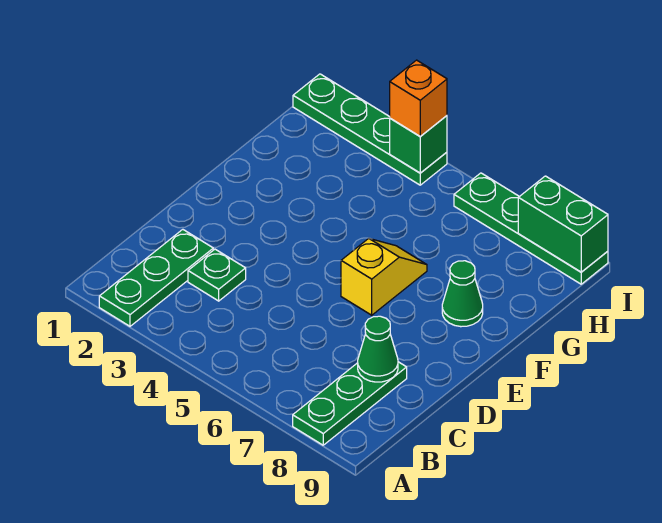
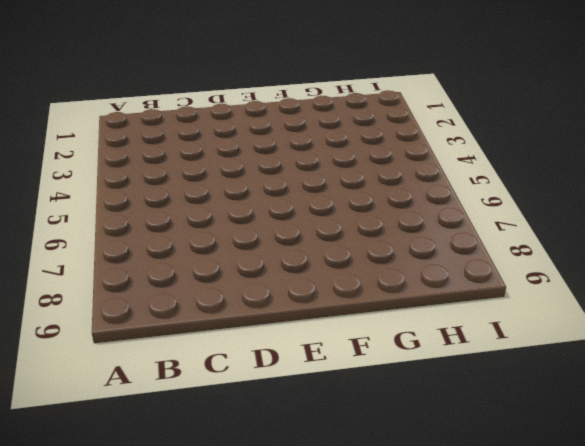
none -> green plate A2:C2 level 1
none -> green plate A8:C8 level 1

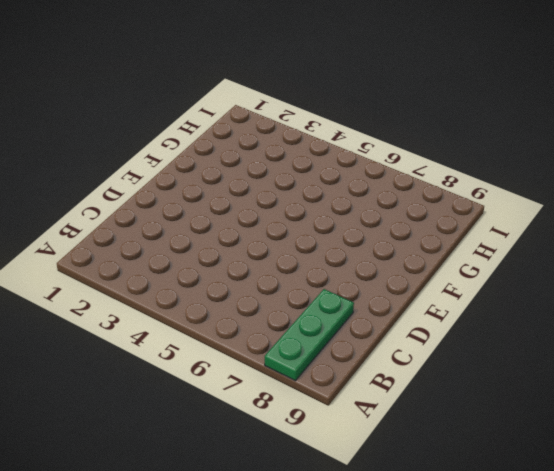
none -> green plate A2:C2 level 1
none -> green plate C3 level 1

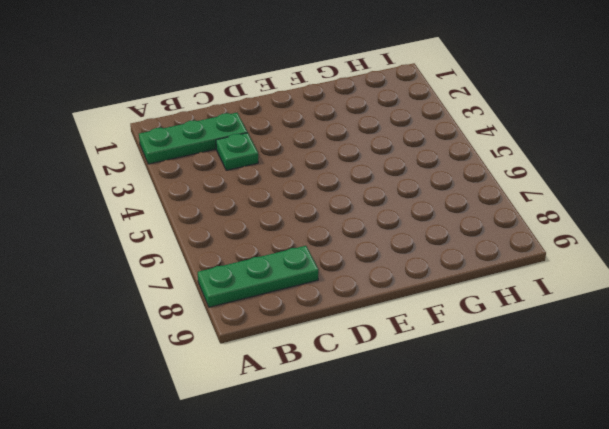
none -> yellow slope E6:F6 level 1 top E
none -> green cone F8 level 1

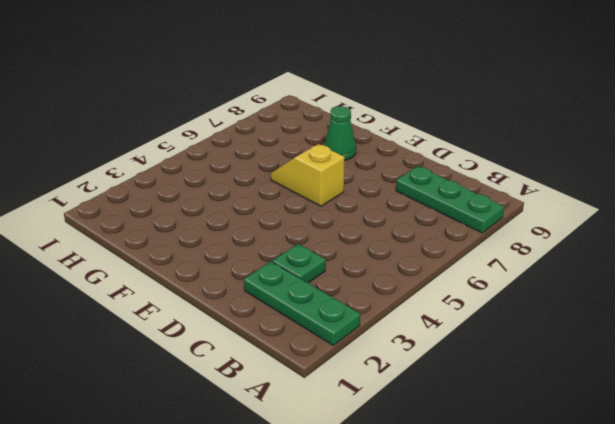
none -> green plate I1:I4 level 1
none -> green plate I6:I9 level 1

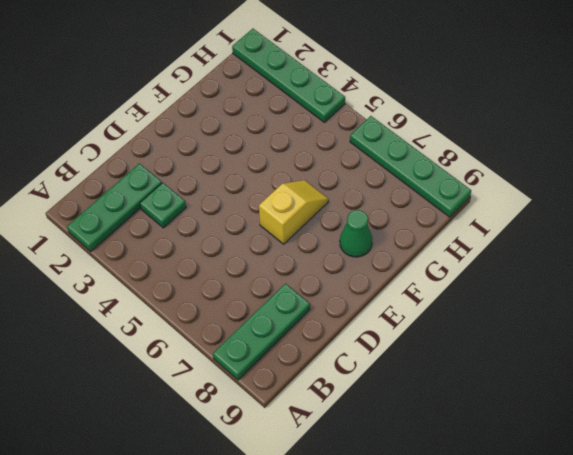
none -> green cone C8 level 2
none -> green brick I4 level 2

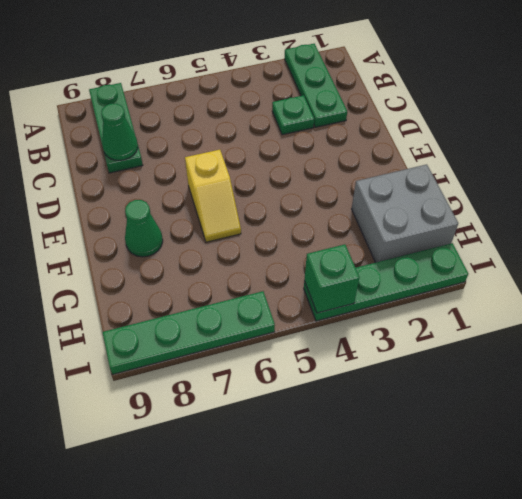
grey brick G1:H2 level 1 -> none
none -> green brick I8:I9 level 2
none -> orange brick I4 level 3

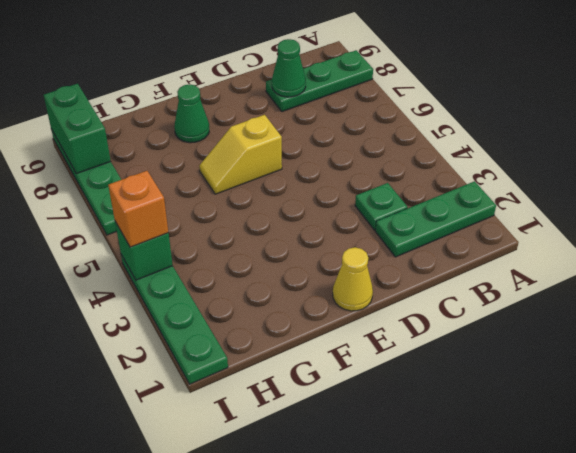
yellow cone E1 level 1 -> none

